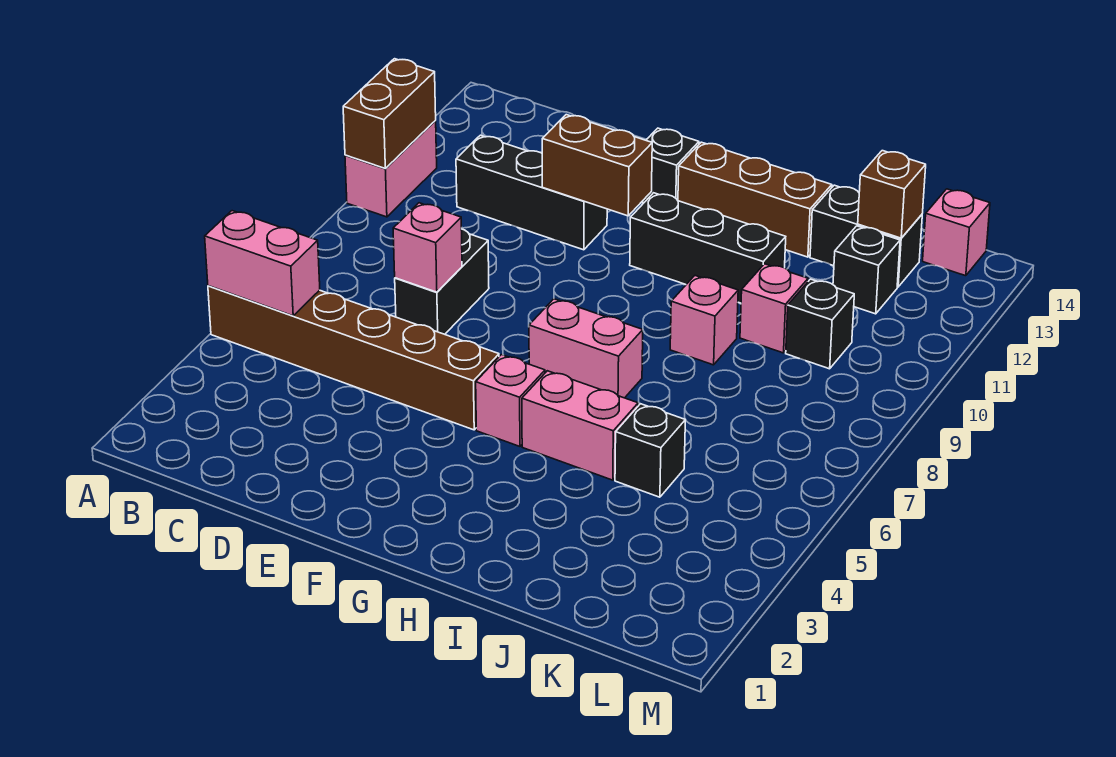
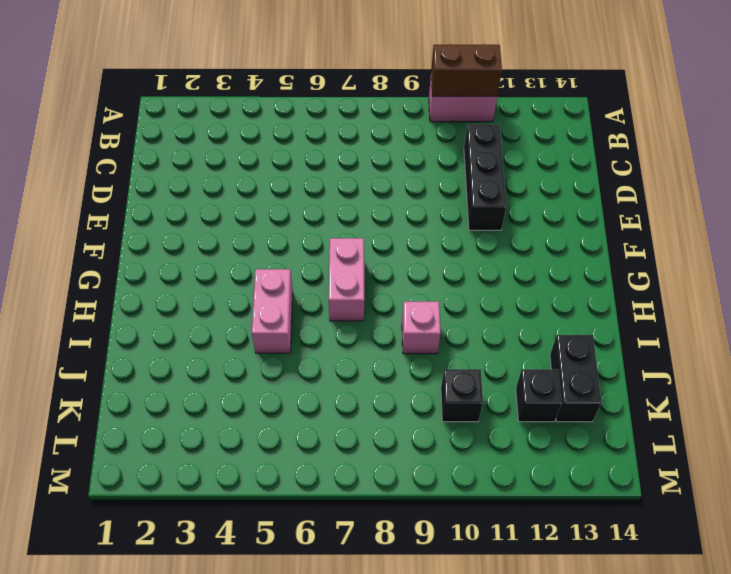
none -> brown brick A5:F5 level 1
none -> black brick D7:D8 level 1
none -> black brick F13 level 1

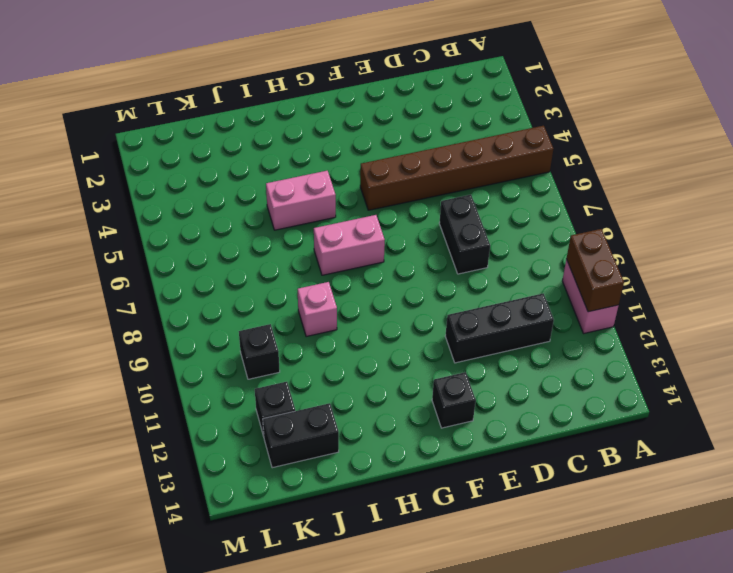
none -> pink brick G5 level 1
none -> black brick G11:I11 level 1
none -> brown brick G13:I13 level 1

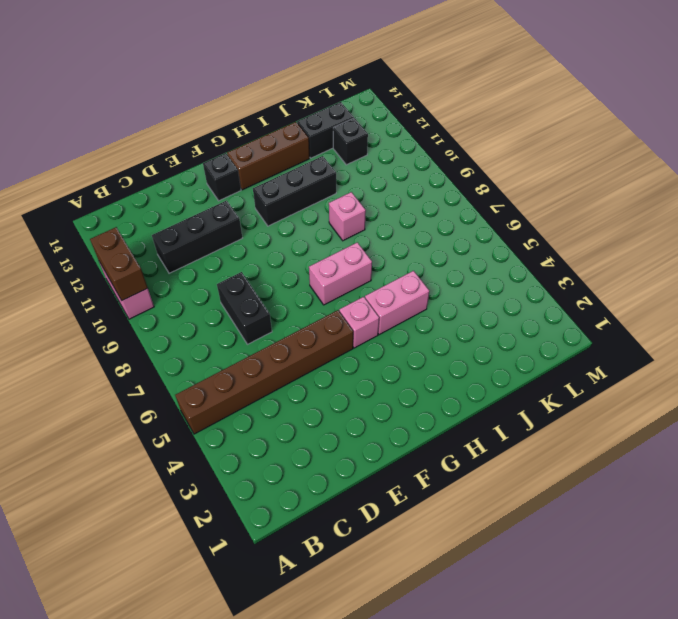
none -> black brick J5 level 1
none -> pink brick J10 level 1
none -> black brick K10 level 1

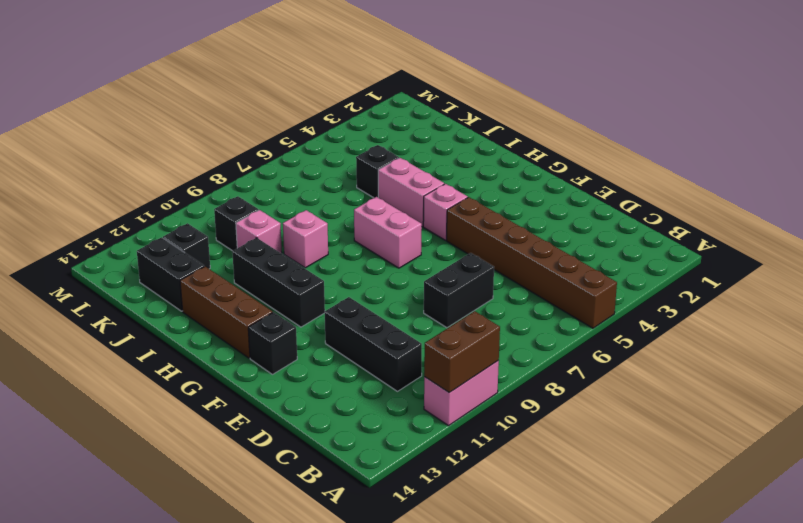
none -> pink brick L14 level 1
none -> pink brick A5:B5 level 2
none -> pink brick D7 level 2

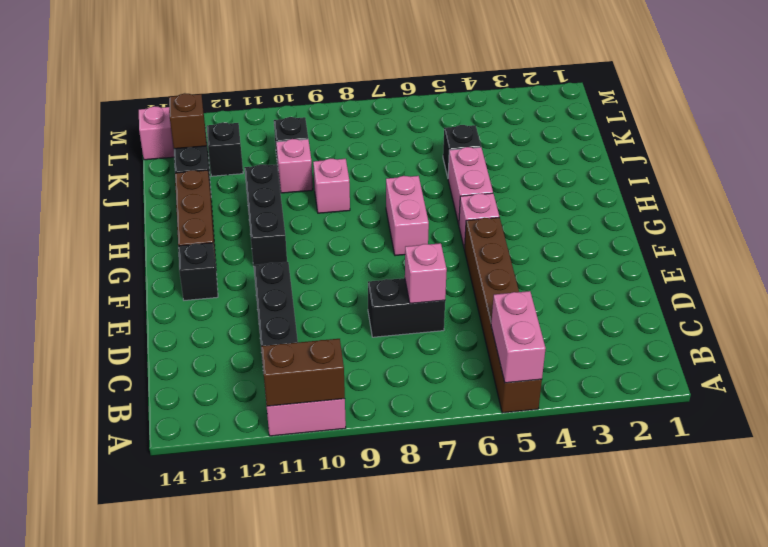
none -> brown brick E11:F11 level 2

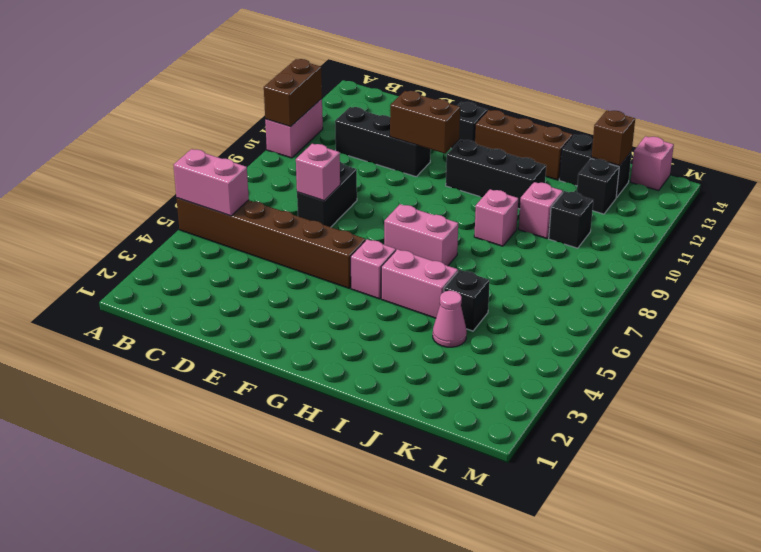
pink cone J4 level 1 -> none

